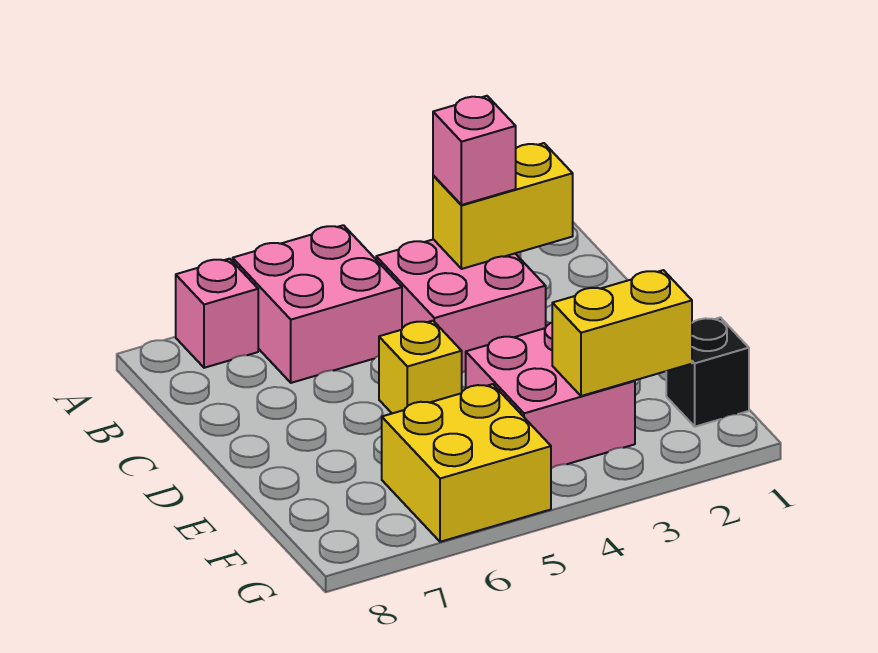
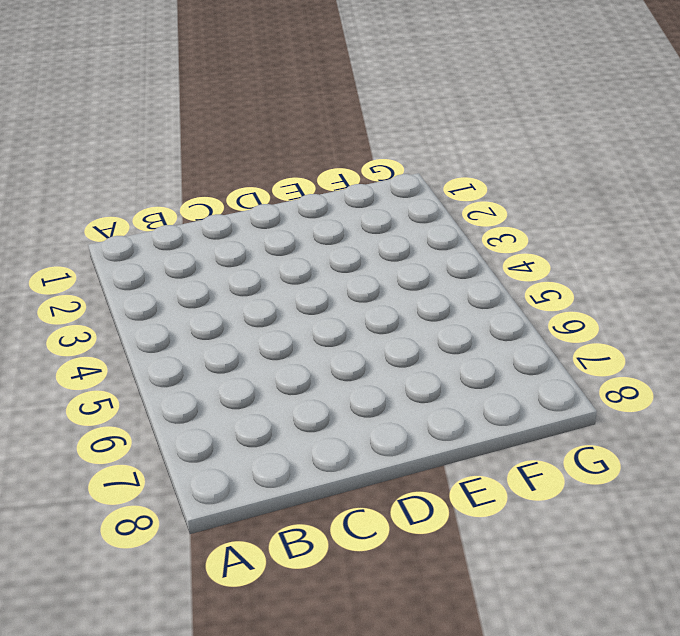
none -> pink brick A5:B6 level 1
none -> pink brick A7 level 1

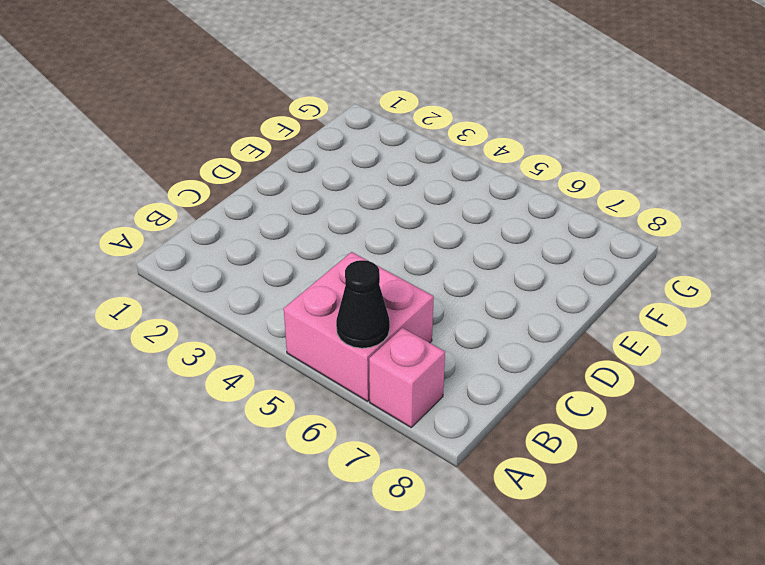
black cone A6 level 2 -> none
none -> pink brick B3:C4 level 1
none -> yellow brick D5 level 1

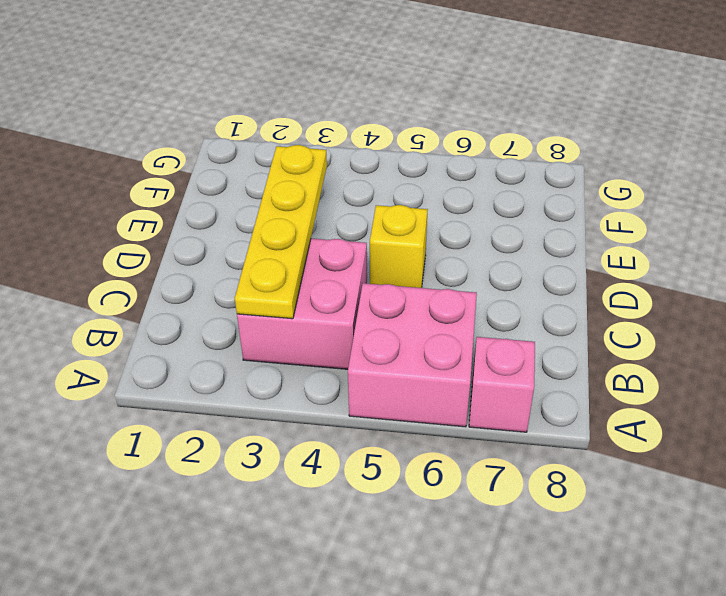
yellow plate B3:E3 level 2 -> yellow brick B2:B3 level 2
none -> pink brick E3:F4 level 1
none -> black brick F1 level 1

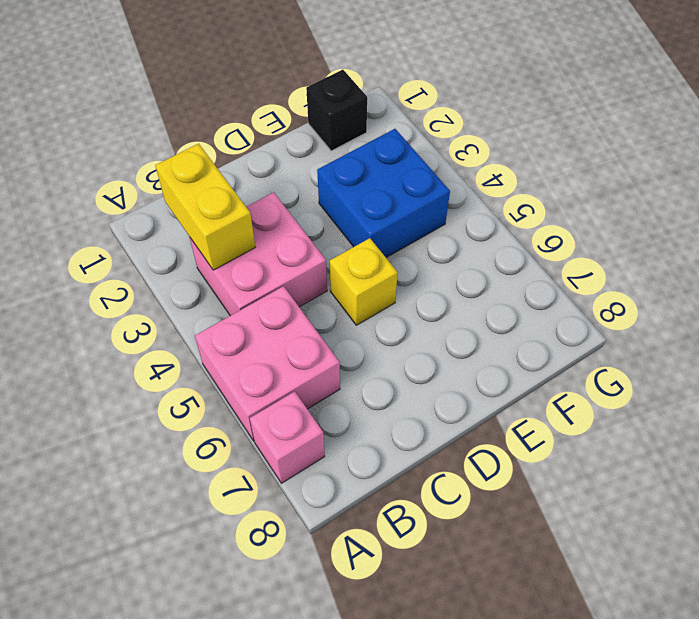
blue brick E3:F4 level 1 -> pink brick E3:F4 level 1
none -> yellow brick F5:G6 level 1
none -> yellow brick F2:F3 level 2

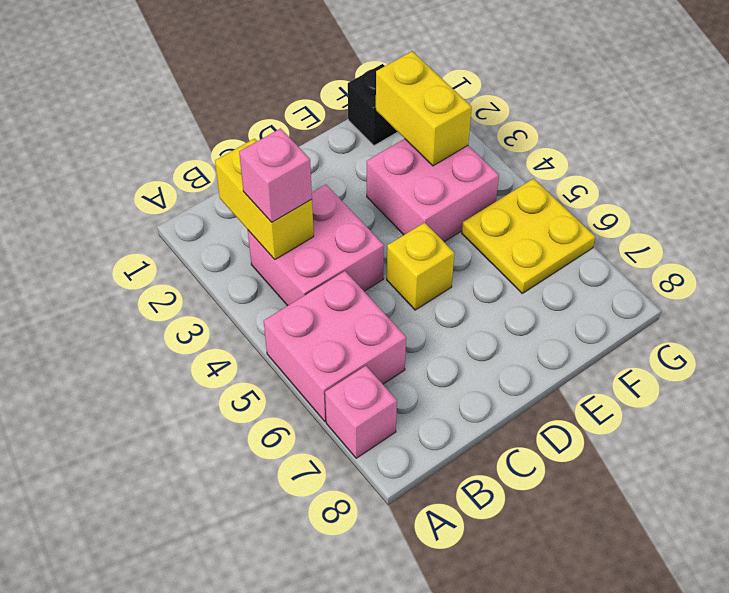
yellow plate F5:G6 level 1 -> yellow brick F5:G6 level 1

